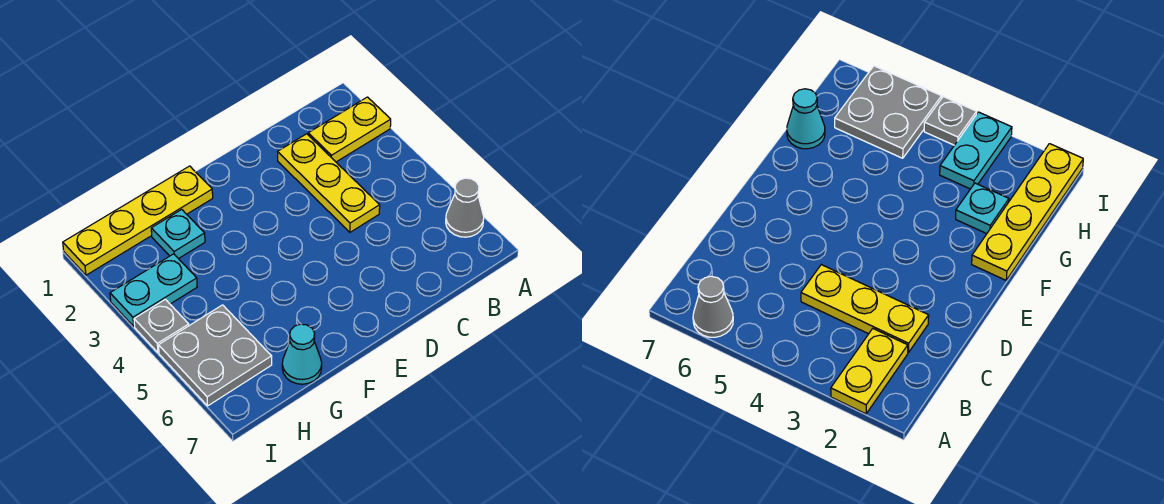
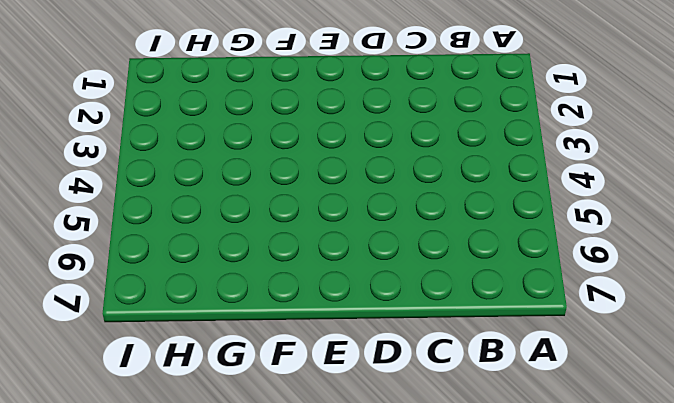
none -> yellow plate A2:B2 level 1
none -> grey cone A6 level 1

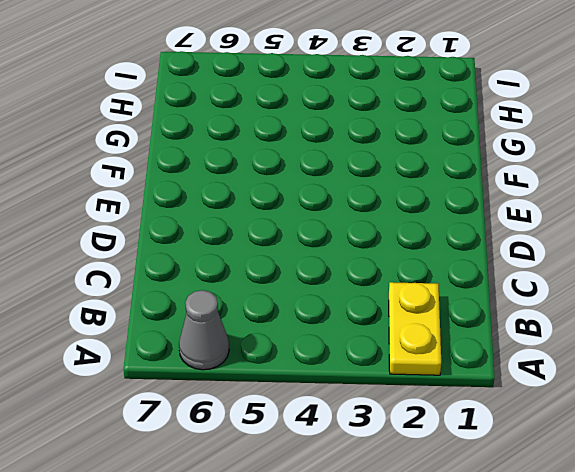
none -> yellow plate C2:C4 level 1
none -> yellow plate F1:I1 level 1

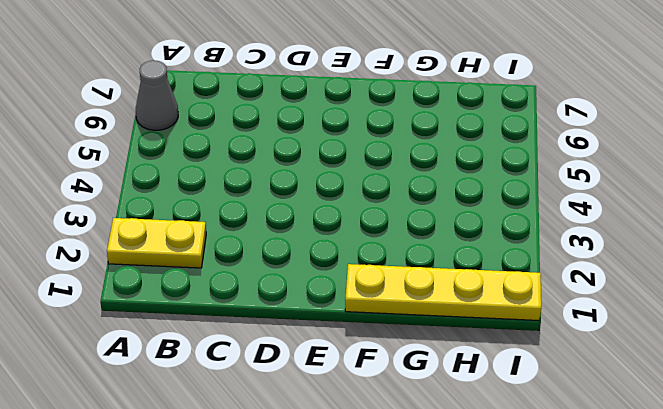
none -> yellow plate C2:C4 level 1
none -> cyan plate G2 level 1

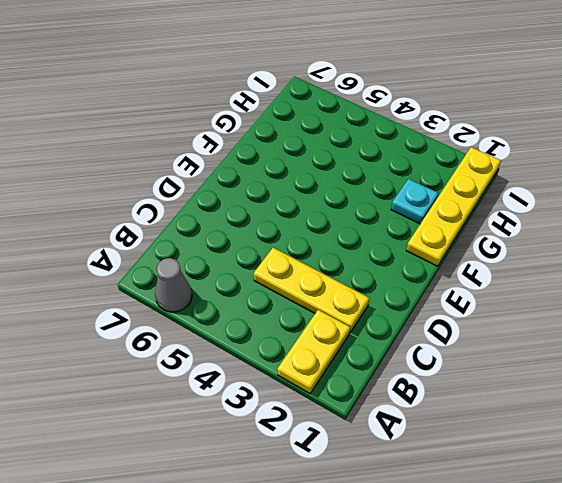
none -> cyan cone G7 level 1
none -> cyan plate H3:I3 level 1

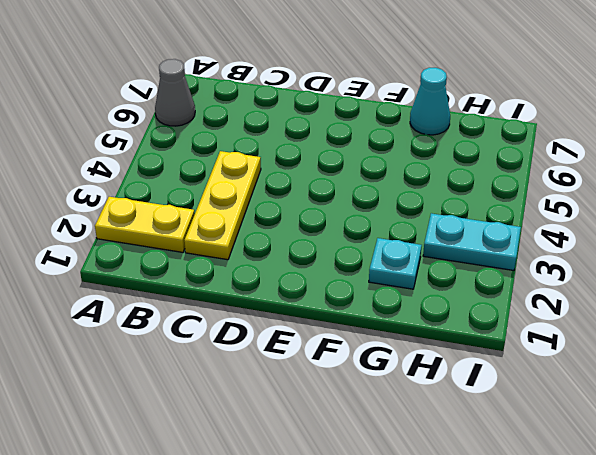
none -> yellow plate F1:I1 level 1
none -> grey plate H5:I6 level 1

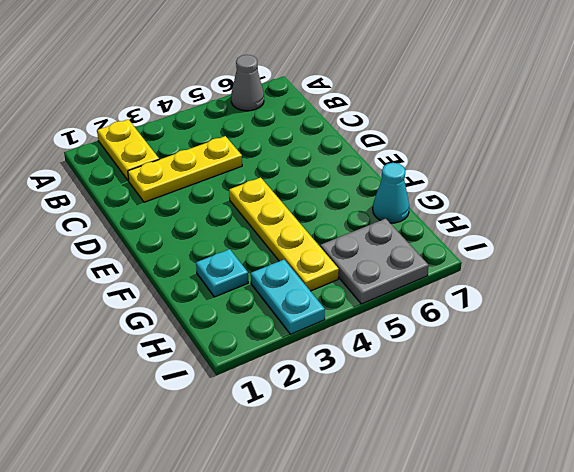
yellow plate E4:H4 level 1 -> yellow plate F1:I1 level 1
none -> grey plate I4 level 1

